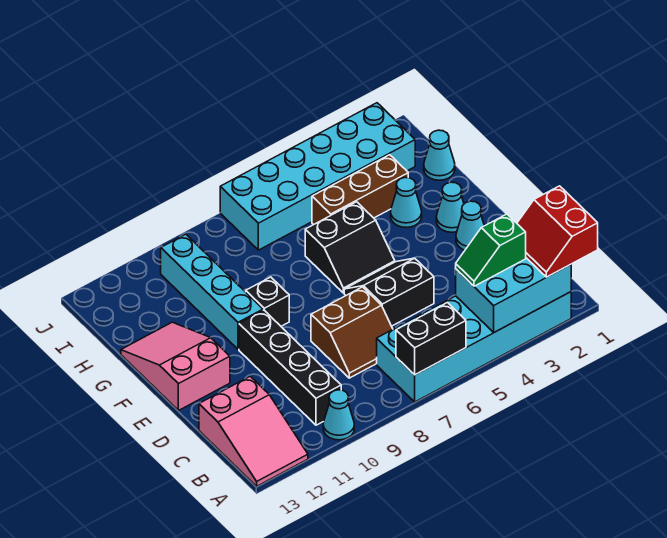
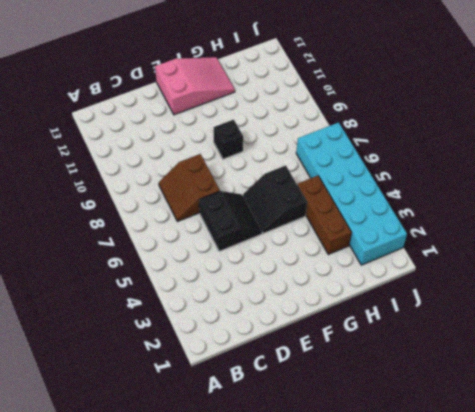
none -> cyan brick A2:B7 level 1
none -> cyan cone A10 level 1
none -> pink slope A12:C13 level 1 top C

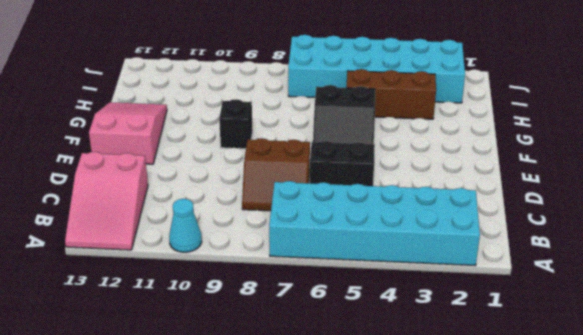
none -> black brick B10:E10 level 1
none -> cyan cone E2 level 1
none -> cyan cone F2 level 1

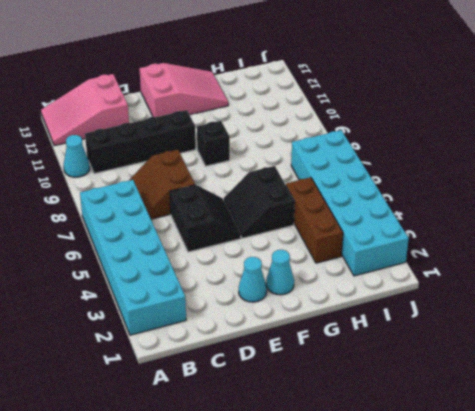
none -> cyan brick F10:I10 level 1
none -> cyan cone G3 level 1
none -> cyan cone H1 level 1

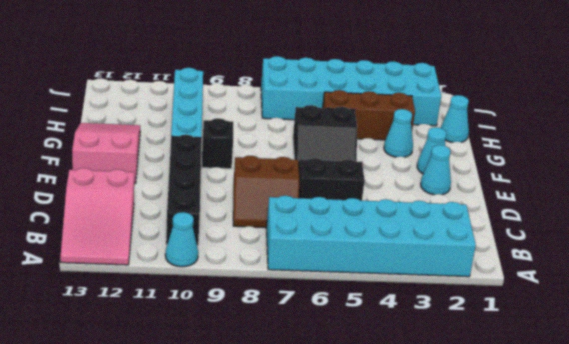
none -> cyan brick A2:B4 level 2
none -> black brick A6:A7 level 2
none -> red slope A1:B2 level 3 top 1

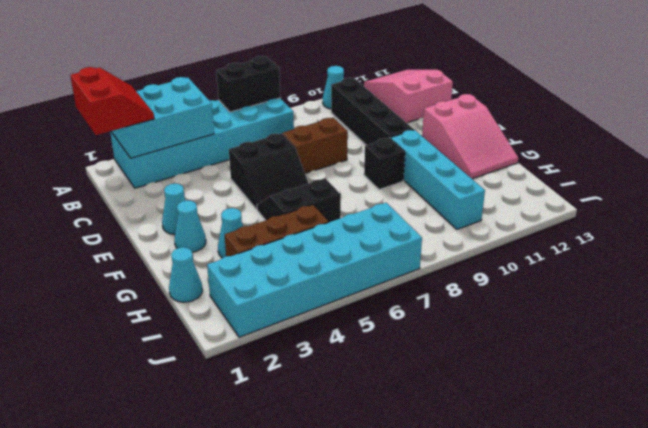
none -> green slope B3:B4 level 3 top 3

